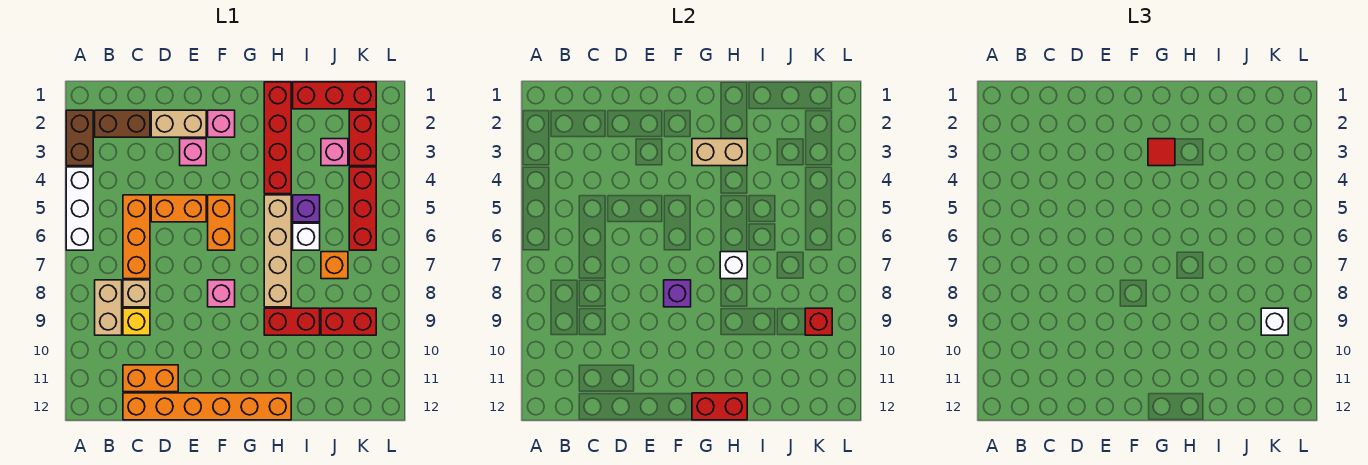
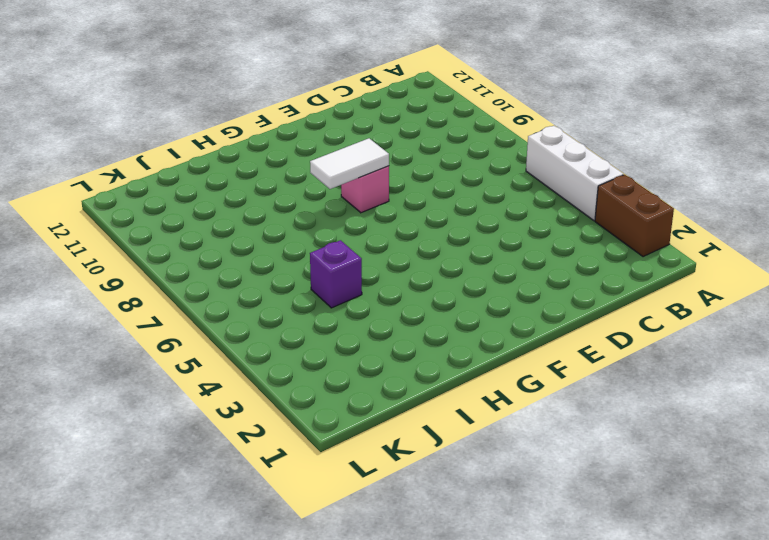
white tile F8:G8 level 2 -> purple brick F8 level 2
none -> brown brick B2:C2 level 1
none -> tan brick B8:B9 level 1
none -> orange brick C5:C7 level 1
none -> tan brick C8 level 1

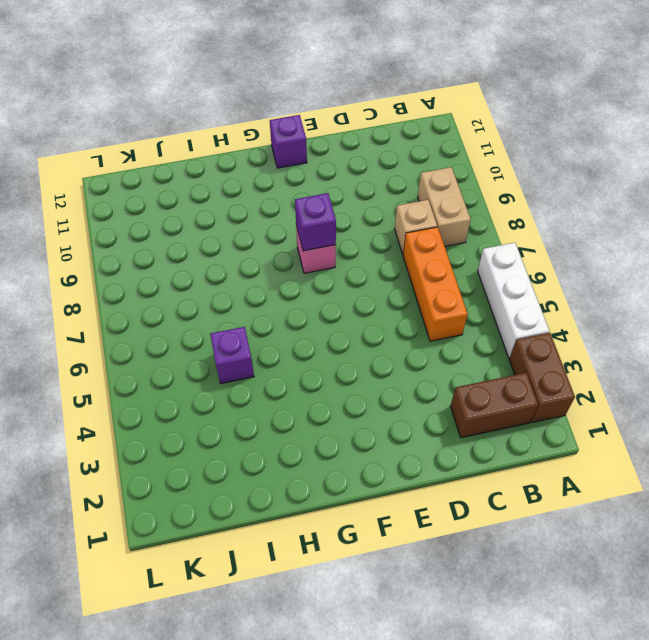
purple brick F12 level 1 -> orange brick C12:H12 level 1
none -> yellow brick C9 level 1
none -> orange brick C11:D11 level 1
none -> tan brick D2:E2 level 1
none -> orange brick D5:E5 level 1

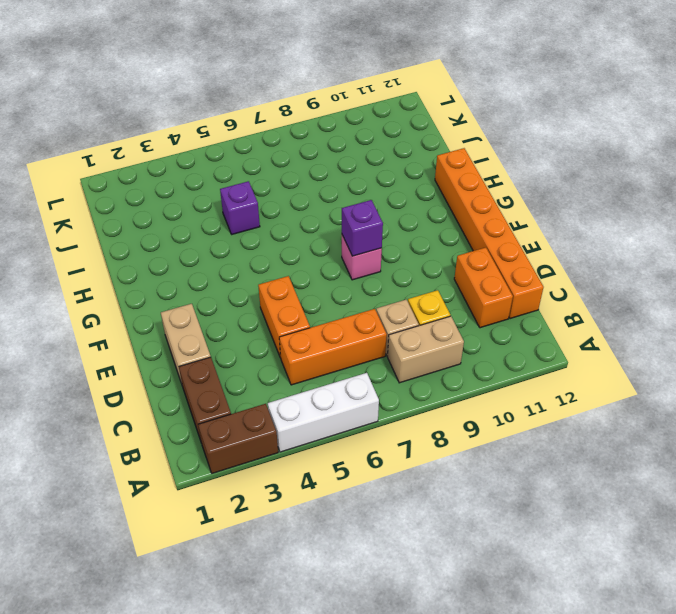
none -> pink brick E3 level 1
none -> pink brick F2 level 1
none -> orange brick F5:F6 level 1
none -> red brick H1:H4 level 1

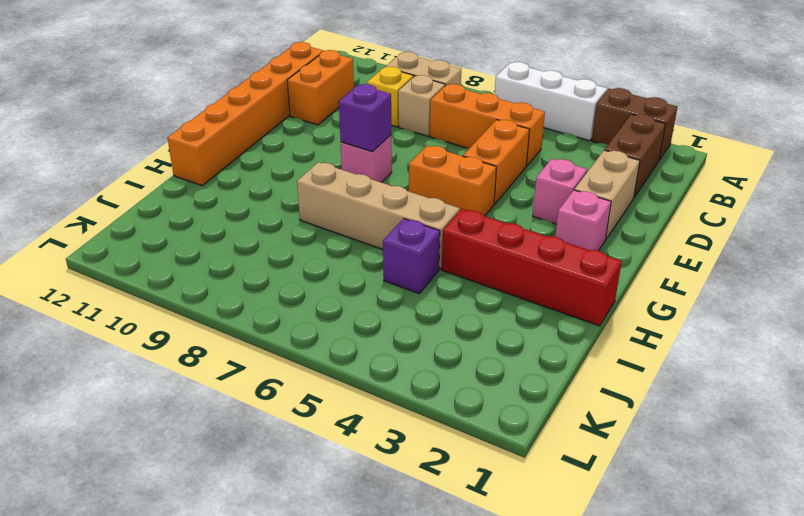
none -> red brick H9:I9 level 1
none -> red brick I1:K1 level 1
none -> white brick I6 level 1
none -> pink brick J3 level 1

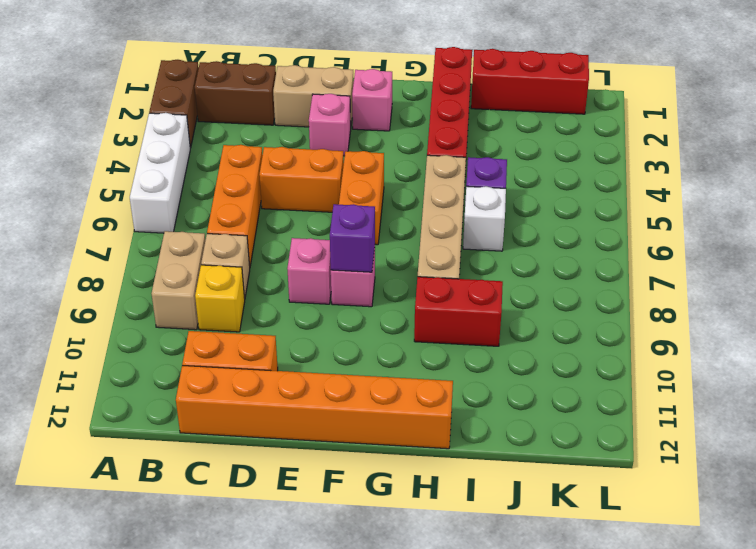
pink brick E8 level 1 -> pink brick J3 level 1
none -> orange brick J7 level 1
none -> red brick J9:K9 level 1
none -> red brick K2:K3 level 1
none -> red brick K4:K6 level 1

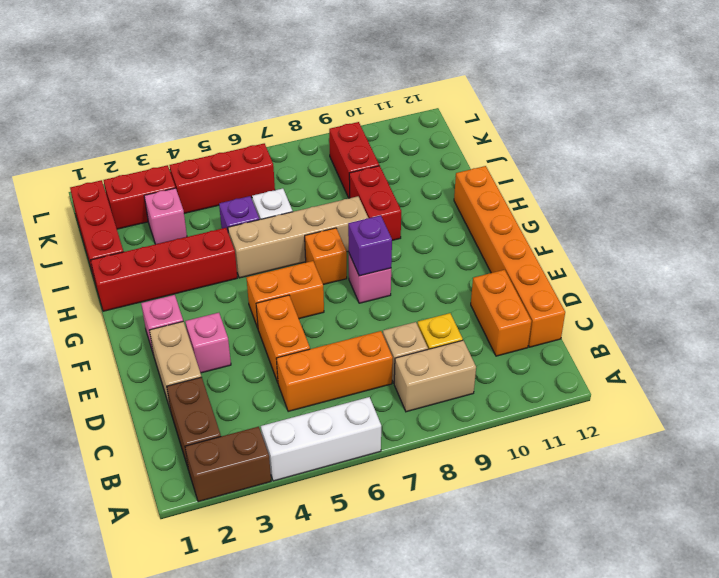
orange brick G7 level 1 -> orange brick J7 level 1
none -> tan brick G3:H3 level 2
none -> red brick G12:H12 level 2
none -> white brick H7 level 2
none -> red brick K9 level 2

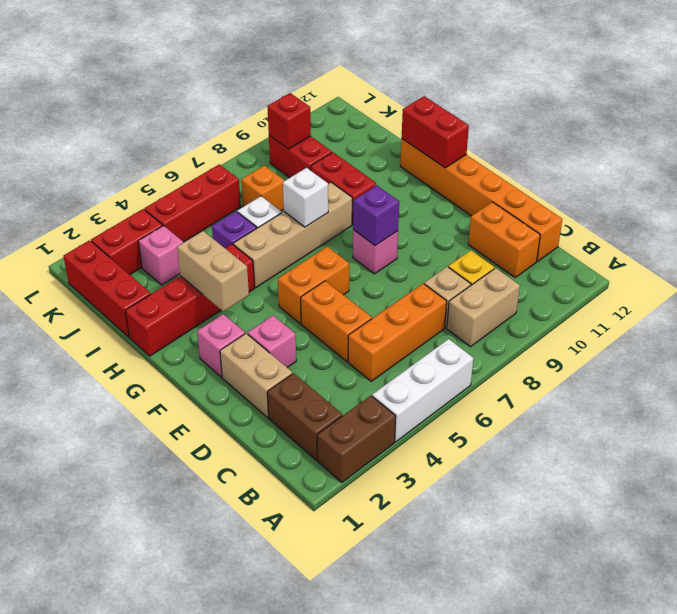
none -> red tile G3 level 3
none -> white brick K9 level 3

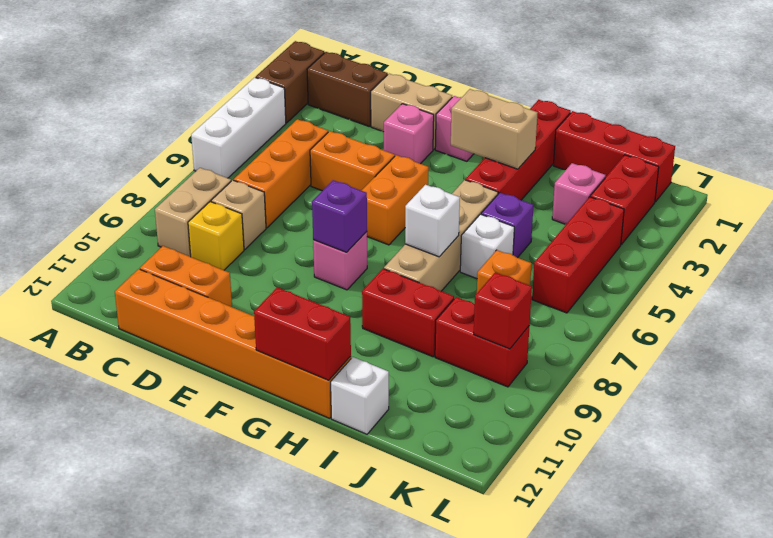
white brick I12 level 1 -> white brick K9 level 3
none -> red tile G3 level 3

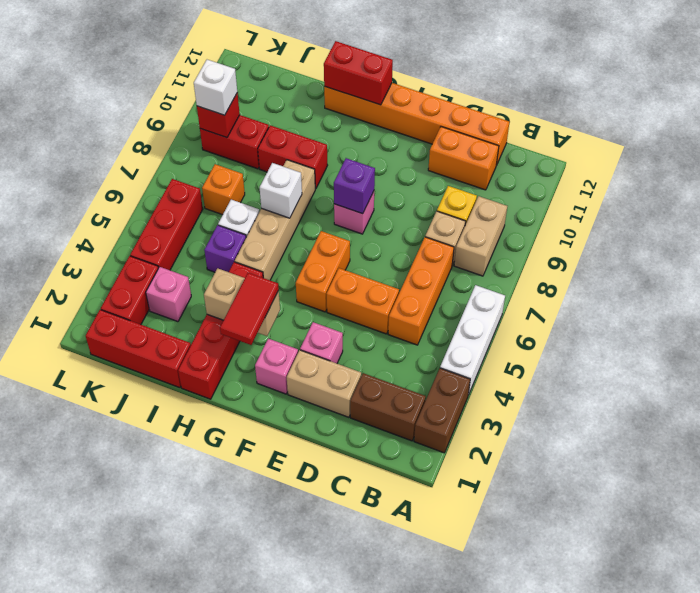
red tile G2:G3 level 3 -> red tile G3 level 3

